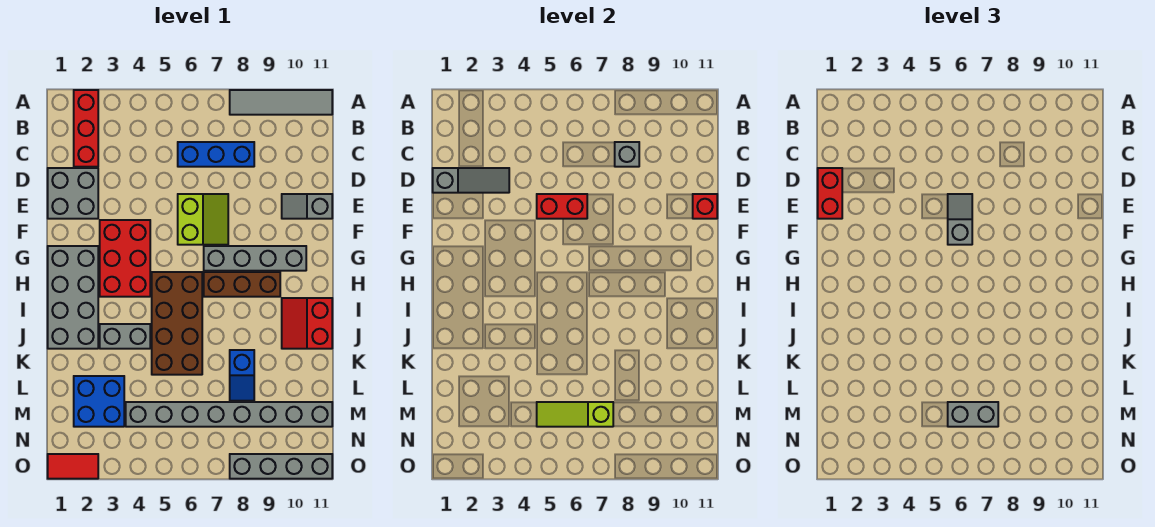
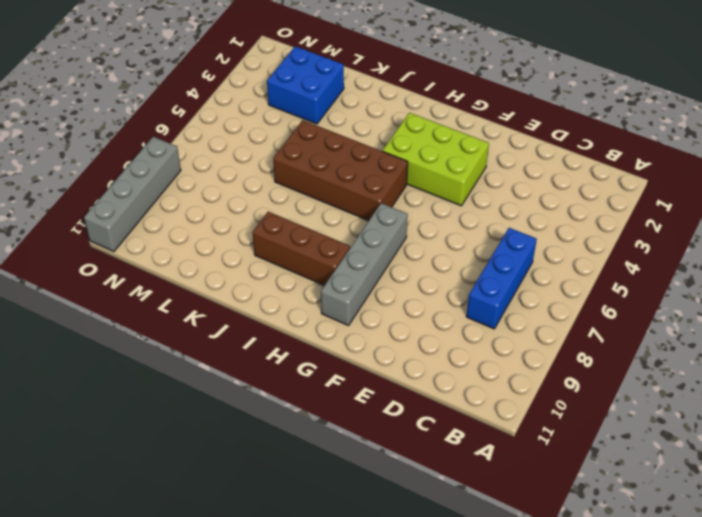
lime brick F3:H4 level 1 -> red brick F3:H4 level 1
brown brick H9:J9 level 1 -> brown brick H7:H9 level 1
none -> red brick A2:C2 level 1
none -> grey tile A8:A11 level 1
none -> grey brick D1:E2 level 1

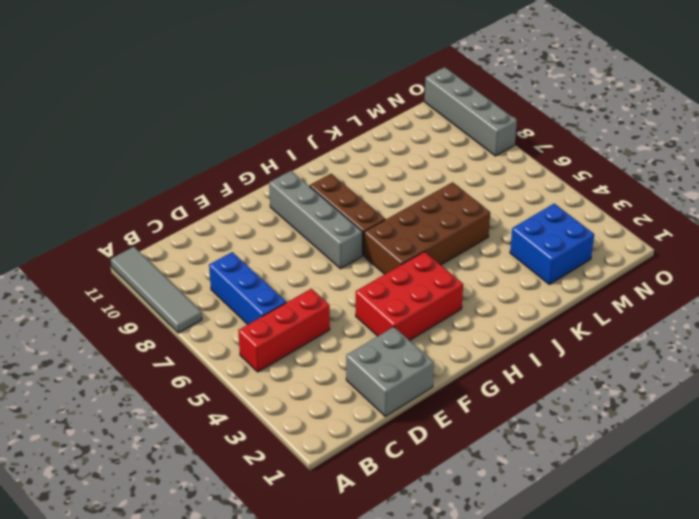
red brick B5:D5 level 1 -> red brick A2:C2 level 1
none -> lime slope E6:F7 level 1 top 6
none -> grey slope E10:E11 level 1 top 11
none -> grey brick G1:J2 level 1

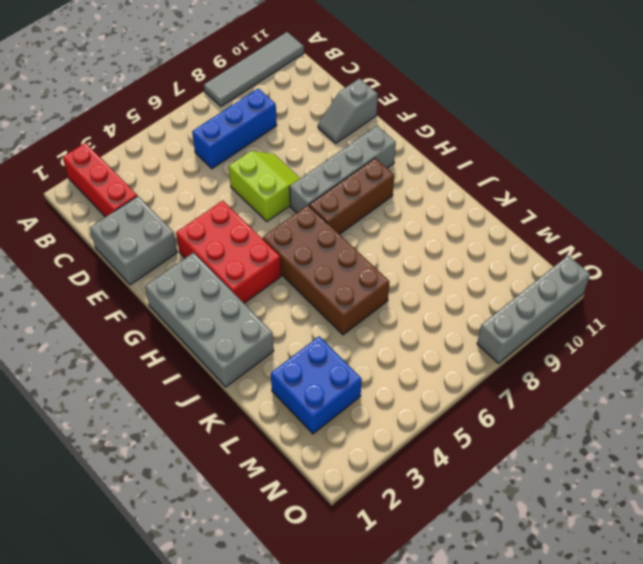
none -> red slope I10:J11 level 1 top 11
none -> grey brick J3:J4 level 1
none -> blue slope K8:L8 level 1 top K

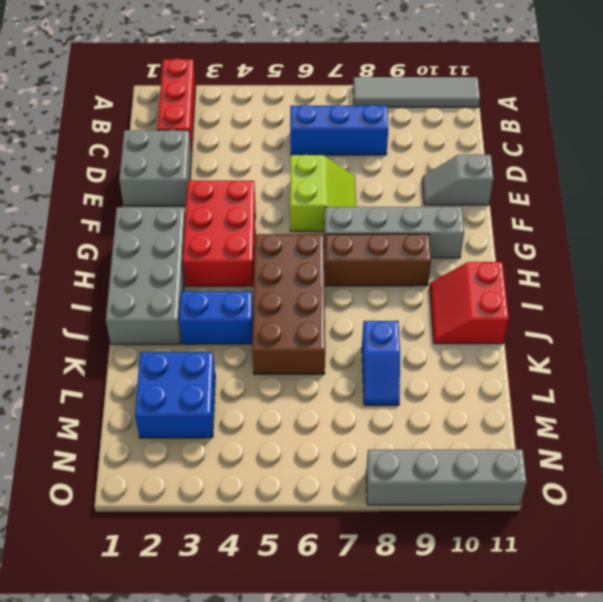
blue brick J3:J4 level 1 -> grey brick J3:J4 level 1
none -> grey brick M4:M11 level 1
none -> red tile O1:O2 level 1
none -> grey brick C8 level 2

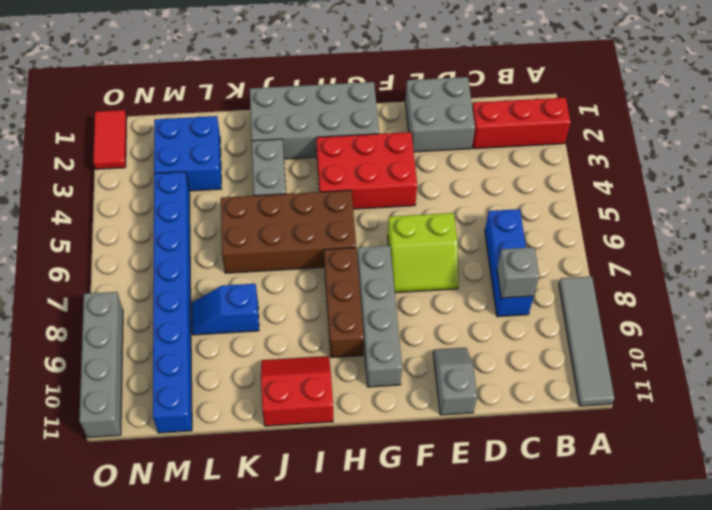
blue brick M4:M11 level 1 -> grey brick M4:M11 level 1
none -> grey slope D1:D3 level 2 top 1
none -> red brick E5:E6 level 2
none -> red brick E11 level 2

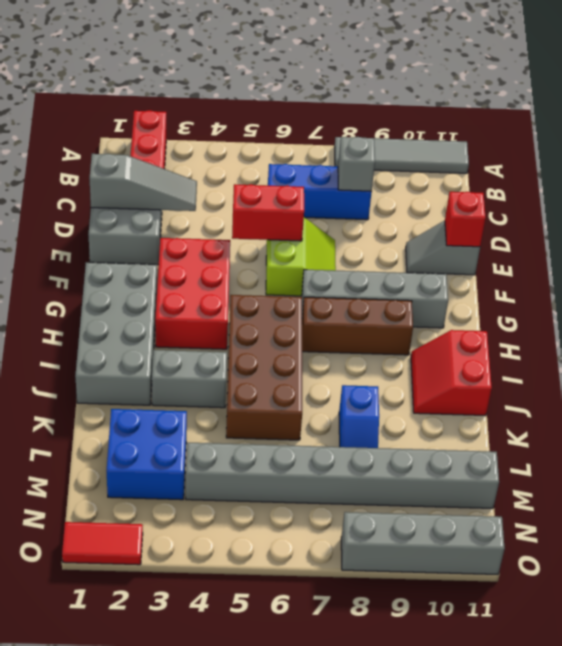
none -> lime slope M5:M7 level 2 top 7
none -> red brick D1:E1 level 3
none -> grey slope E6:F6 level 3 top F

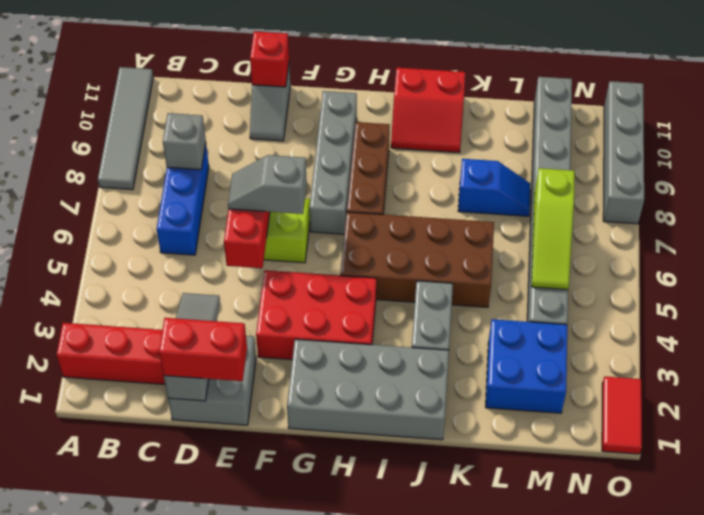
none -> grey brick M6:M7 level 3

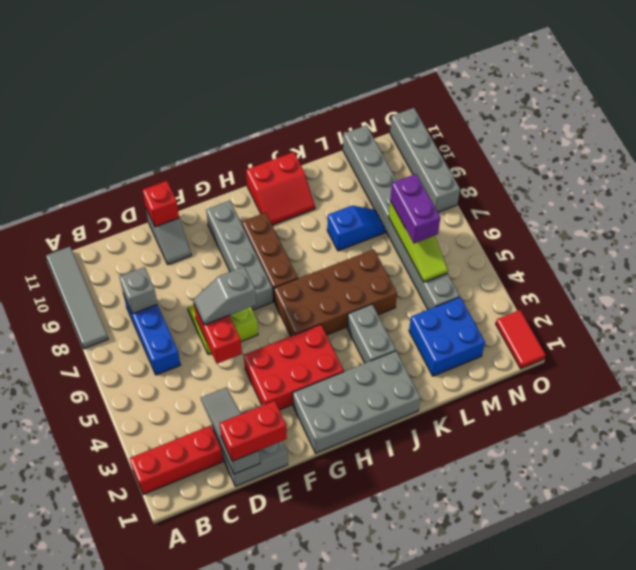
purple brick M6:M7 level 3 -> grey brick M6:M7 level 3

